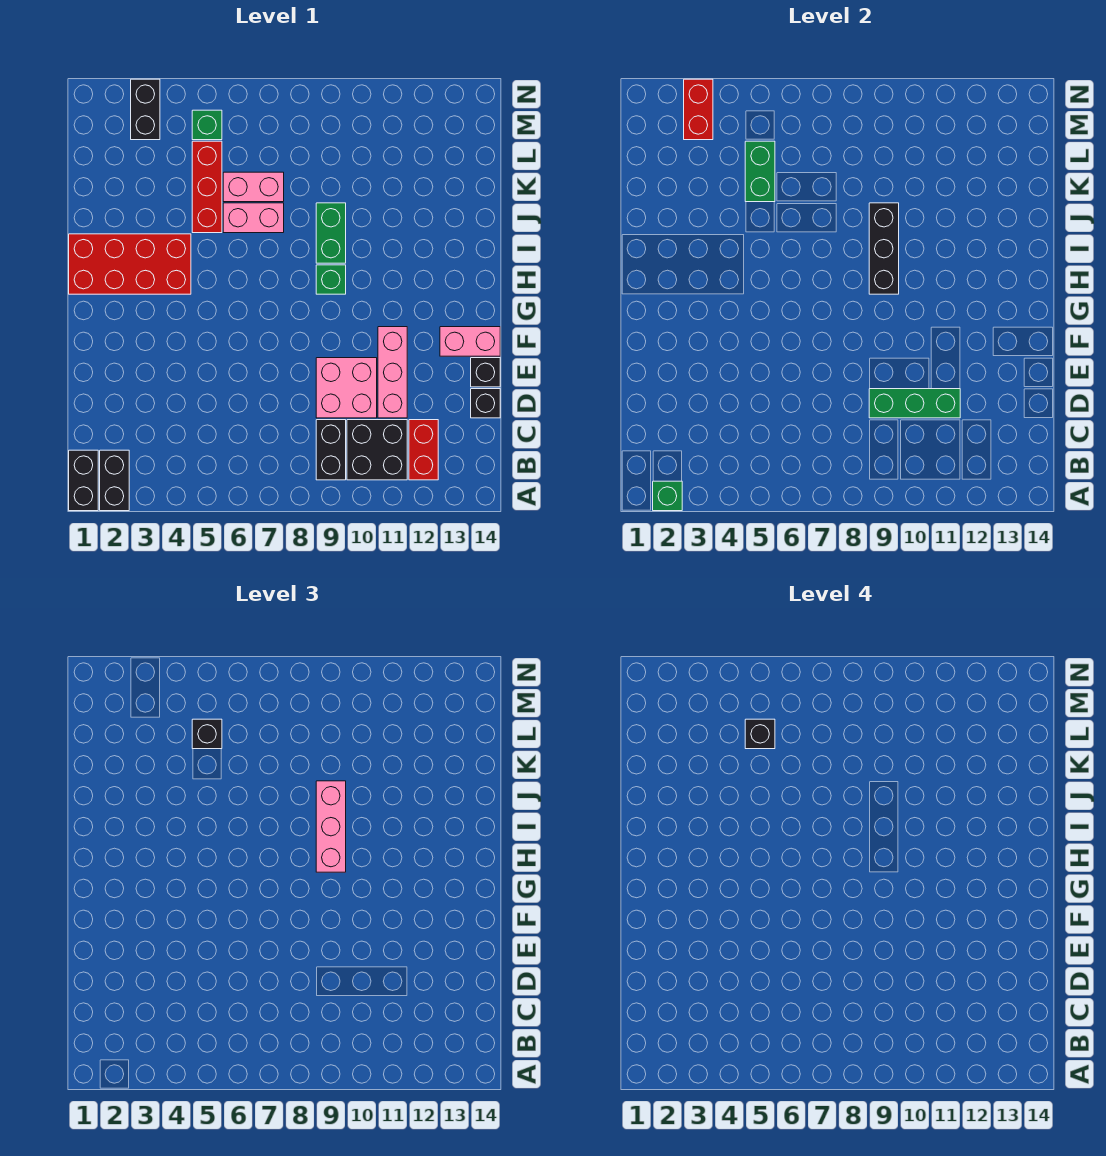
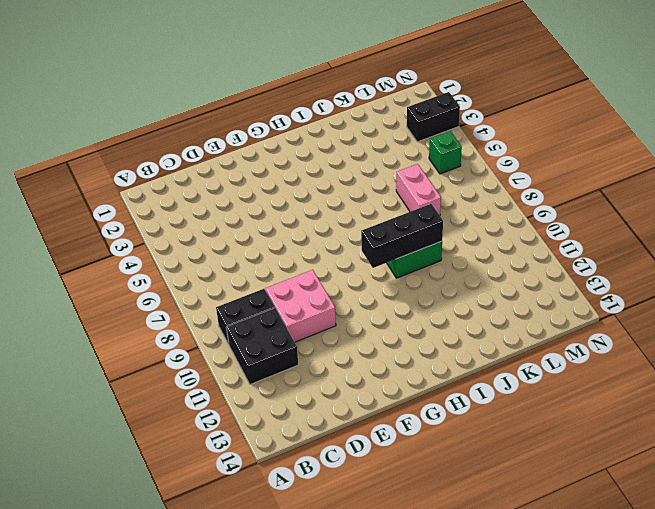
none -> black brick A1:B1 level 1
none -> black brick A2:B2 level 1
none -> red brick B12:C12 level 1

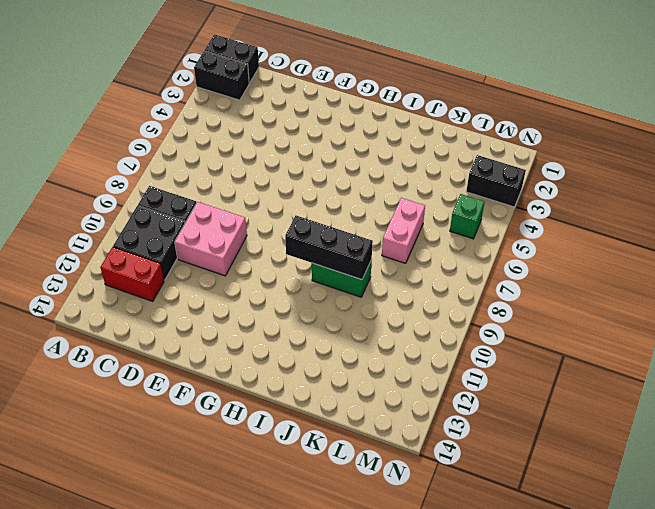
none -> pink brick D11:F11 level 1
none -> black brick D14 level 1
none -> black brick E14 level 1

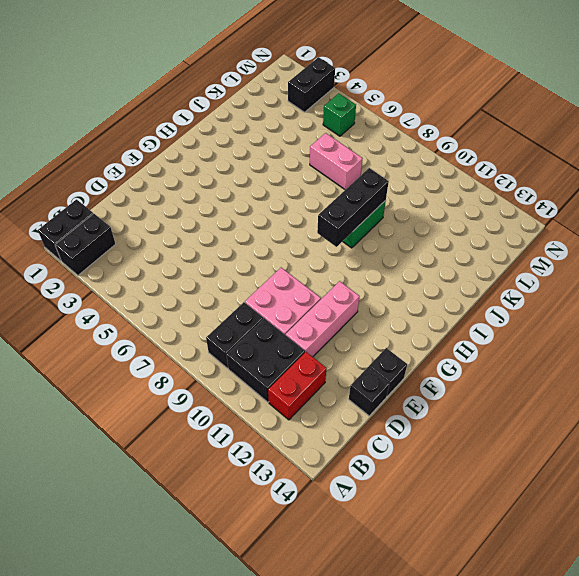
none -> pink brick F13:F14 level 1
none -> red brick H1:I4 level 1
none -> green brick H9 level 1

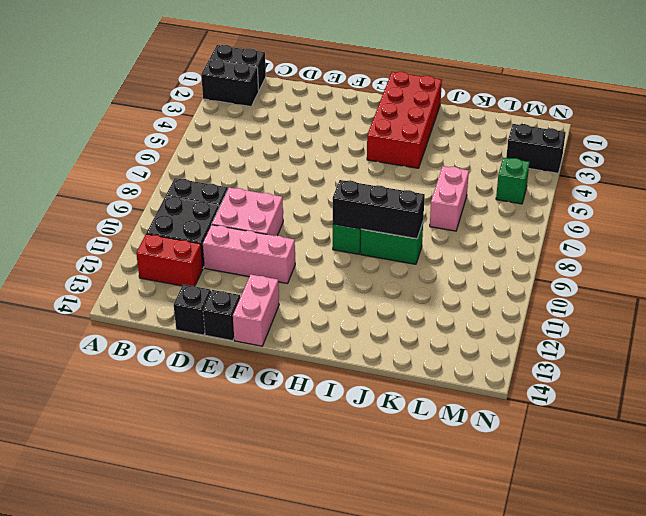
none -> red brick J5:L5 level 1
none -> pink brick J6:J7 level 1
none -> green brick A2 level 2

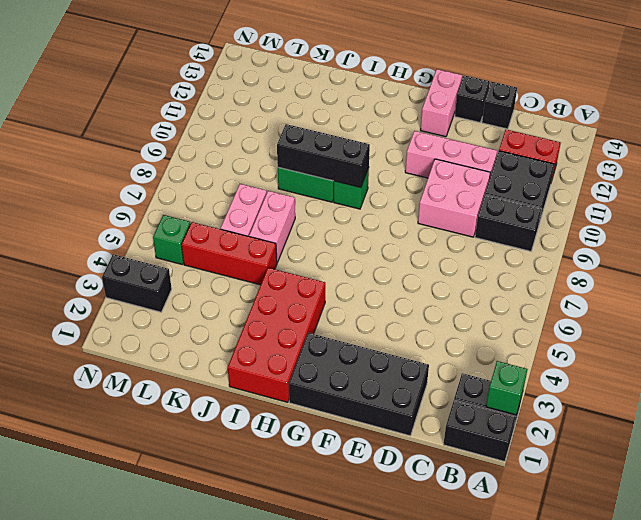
black brick D1:G2 level 1 -> none
none -> green brick D9:D11 level 2
none -> green brick K5:L5 level 2
none -> red brick M3:N3 level 2

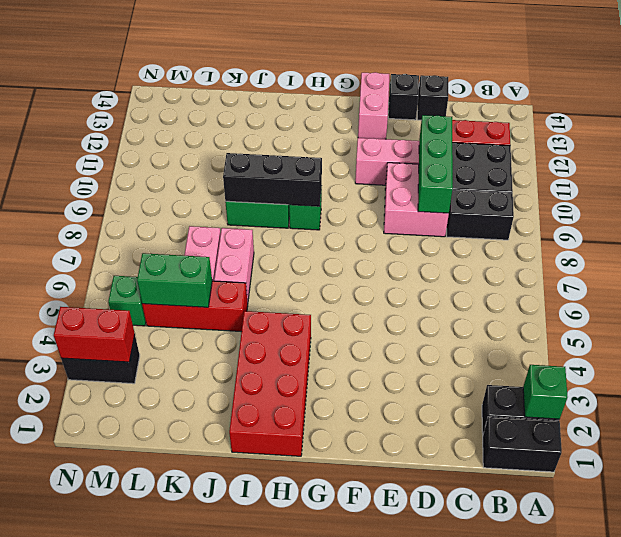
none -> pink brick H9:J9 level 3
none -> black brick L5 level 3
none -> black brick L5 level 4

